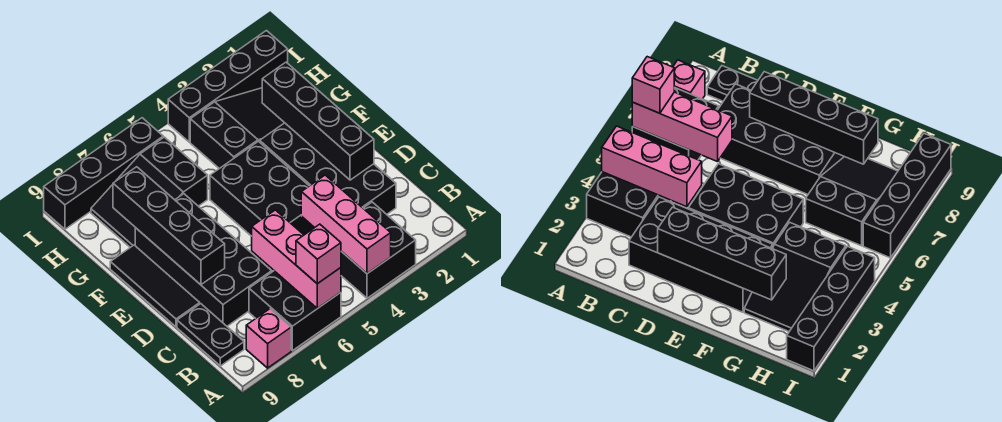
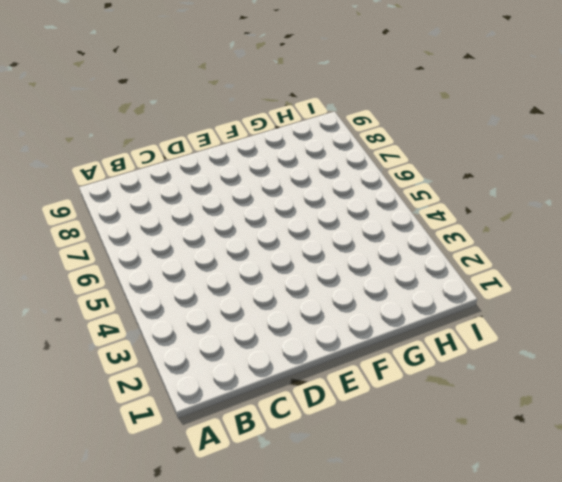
none -> black brick A3:B4 level 1
none -> black brick A6:B7 level 1
none -> pink brick A8 level 1

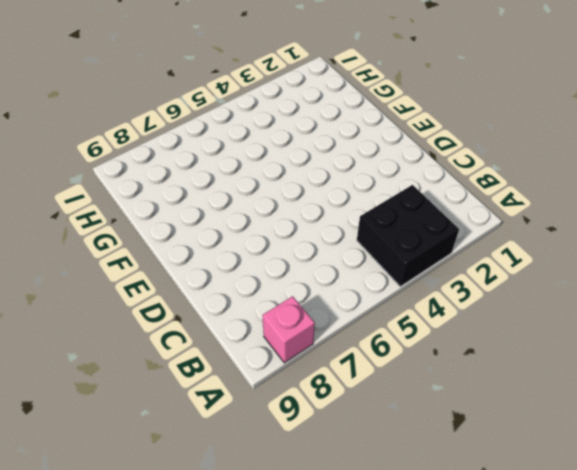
none -> black brick A6:B7 level 1
none -> black plate B9:C9 level 1
none -> black brick C2:F3 level 1

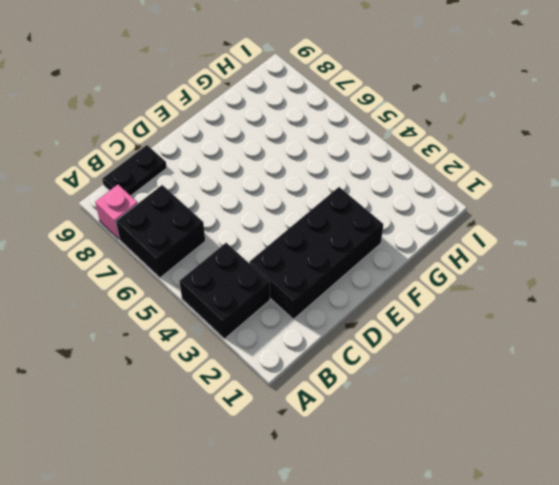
none -> black brick C7:F8 level 1
none -> black brick D4:F5 level 1
none -> black tile D9:F9 level 1

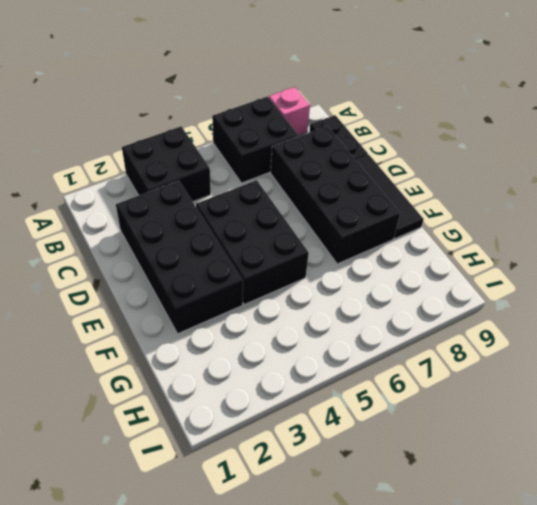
none -> black slope G2:H4 level 1 top 4
none -> black slope G6:H8 level 1 top 6
none -> black brick I1:I4 level 1

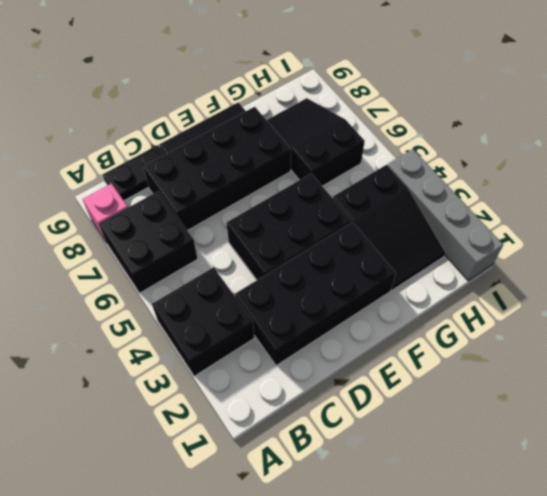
grey brick I1:I4 level 1 -> black brick I1:I4 level 1
none -> black brick I6:I9 level 1
none -> pink brick A4:C4 level 2
none -> pink brick A6:C6 level 2

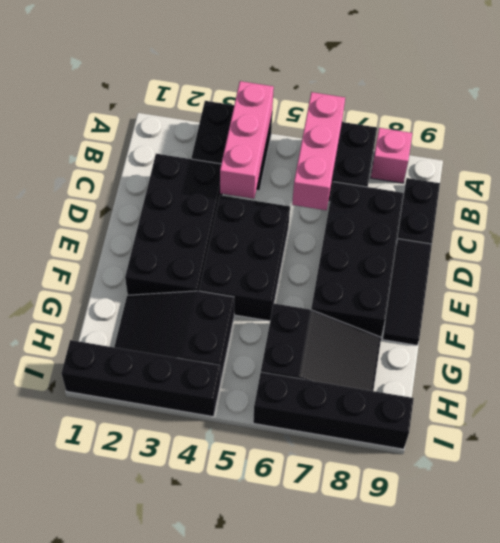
none -> black brick D2:G2 level 2
none -> black brick D8:G8 level 2
none -> pink brick A6 level 3

